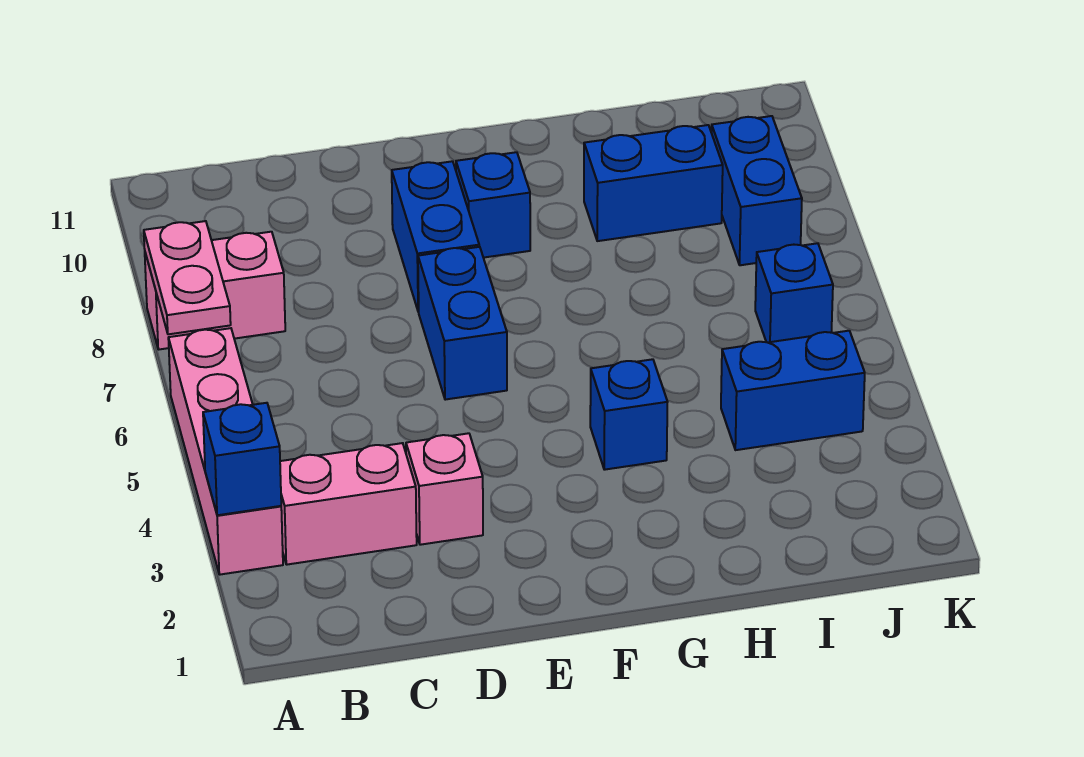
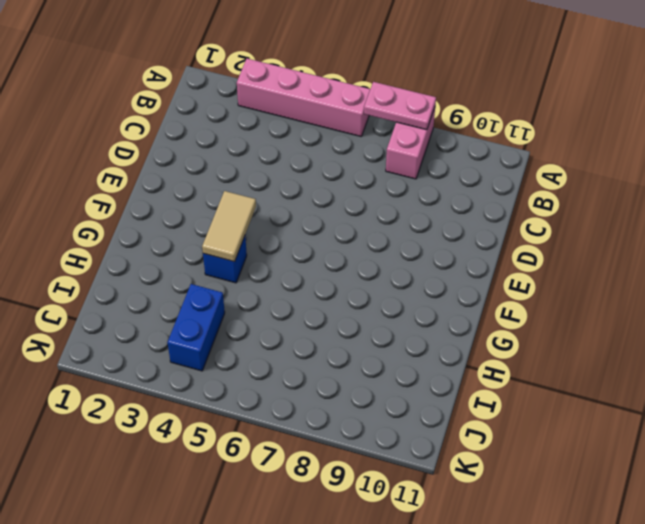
tan tile F4:G4 level 2 -> none
none -> pink brick B3:C3 level 1
none -> pink brick D3 level 1
none -> blue brick E6:E7 level 1

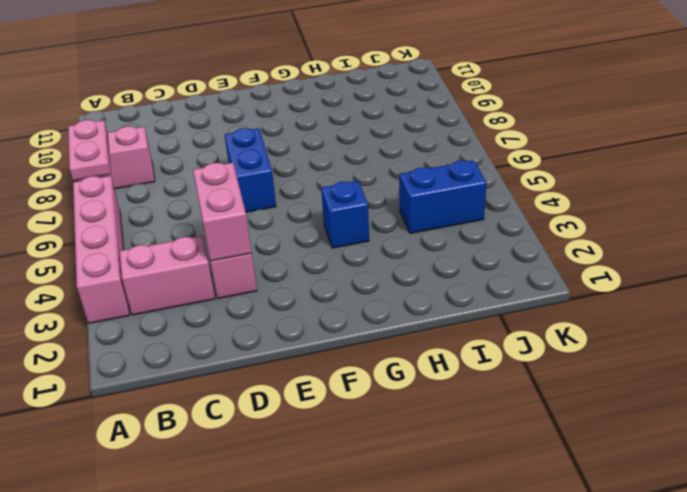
pink brick D3:D4 level 2 -> none
none -> blue brick E8:E9 level 1
none -> blue brick F9 level 1
none -> blue brick H9:I9 level 1

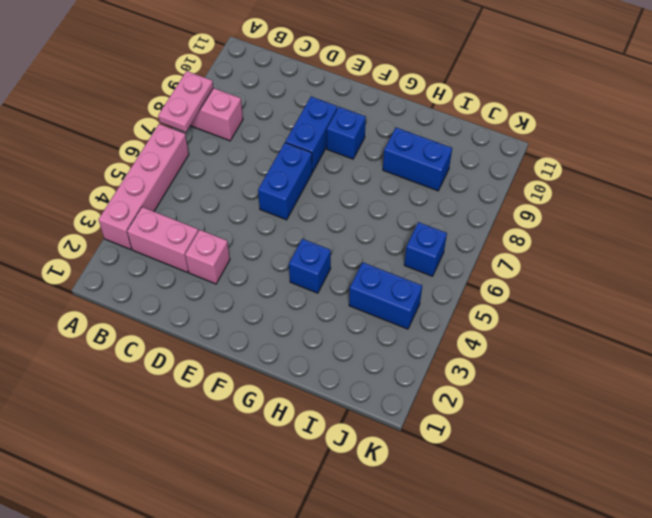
none -> blue brick J8:J9 level 1
none -> blue brick A3 level 2

